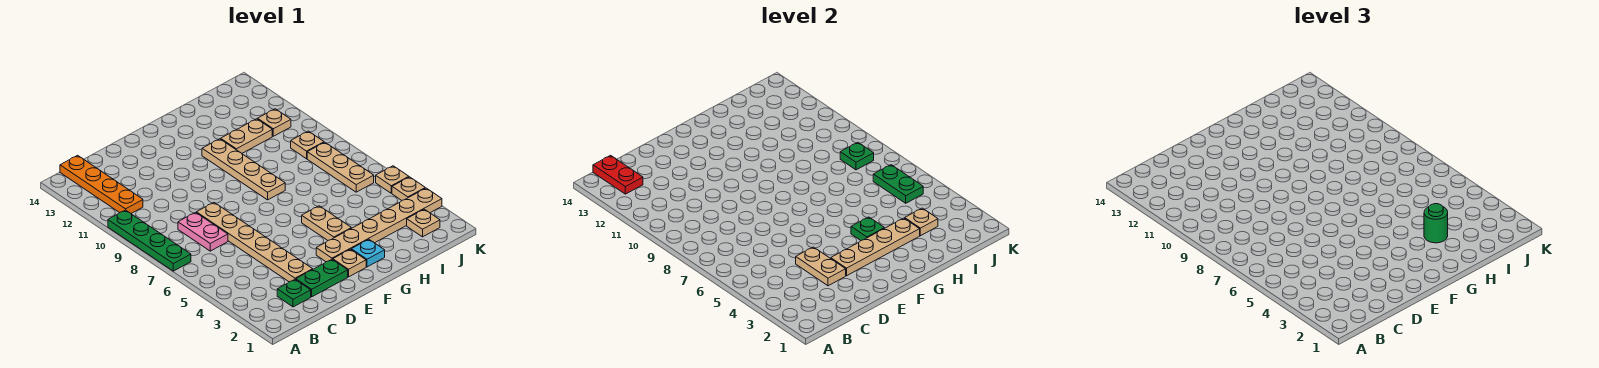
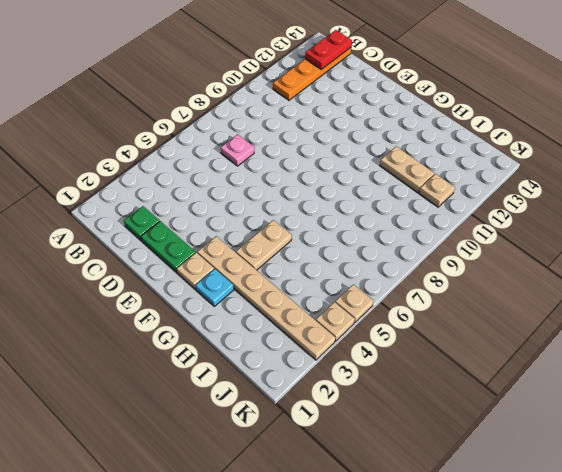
pink plate C7 level 1 -> pink plate C7:C8 level 1
none -> green plate A7:A10 level 1
none -> tan plate D3:D8 level 1
none -> tan plate G8:G11 level 1

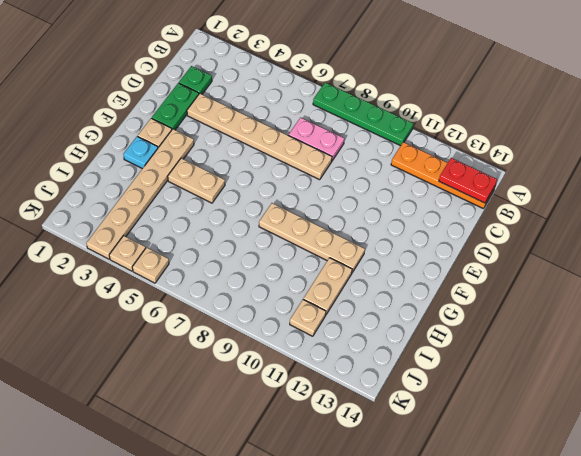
none -> tan plate J2 level 1
none -> tan plate J6:J8 level 1
none -> tan plate J9 level 1

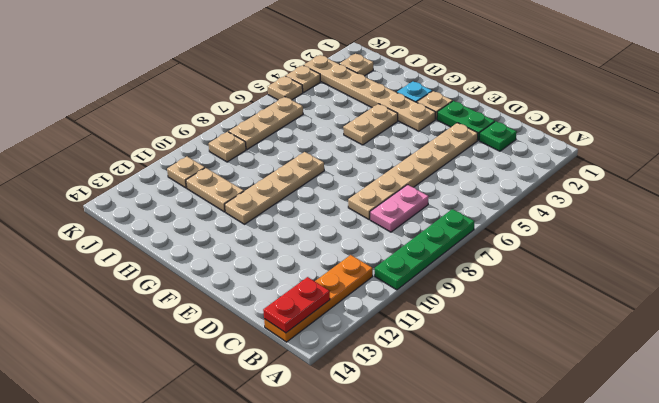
none -> tan plate D3:D4 level 2
none -> tan plate E3:H3 level 2
none -> green plate G4 level 2

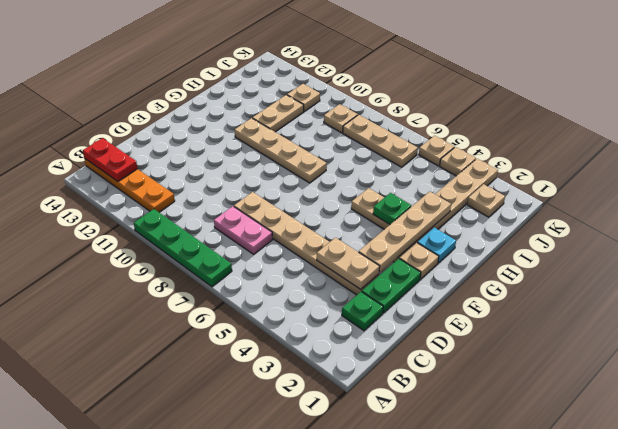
none -> tan plate I3 level 2
none -> green plate J5:J6 level 2
none -> green plate J8 level 2

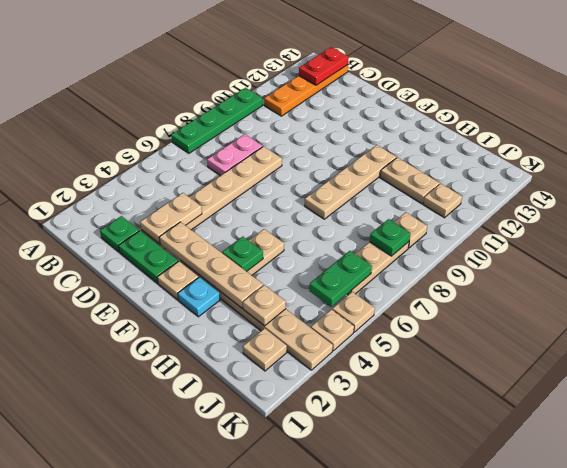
none -> green round brick H3 level 3

